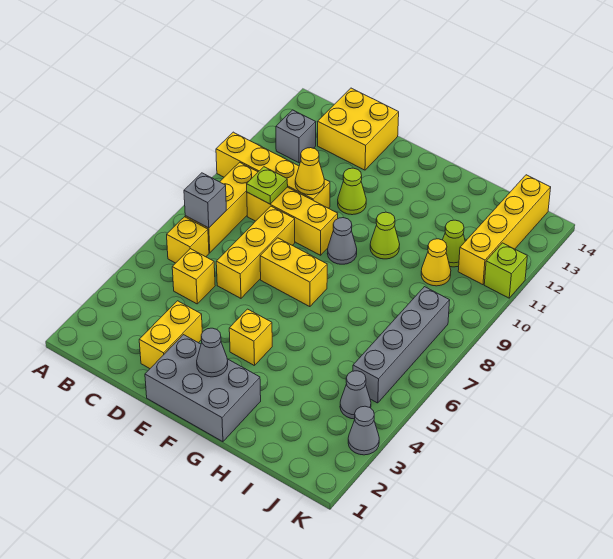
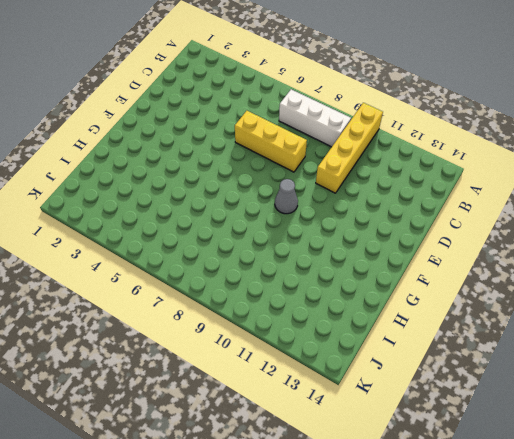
white brick B7:B9 level 1 -> yellow brick B7:B9 level 1
none -> yellow brick B6 level 1
none -> grey brick B12 level 1
none -> yellow brick C5 level 1

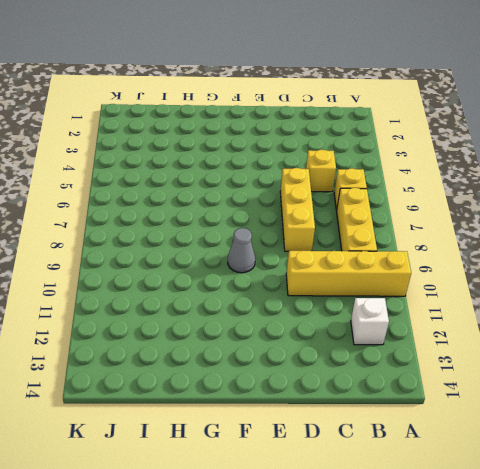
white brick B12 level 1 -> grey brick B12 level 1
none -> yellow brick C9:E9 level 1
none -> yellow brick C13:D14 level 1
none -> yellow brick D2:D3 level 1

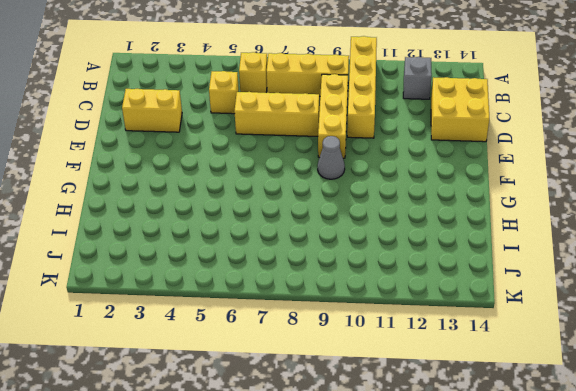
none -> grey brick E1:G2 level 1
none -> yellow brick E7:F7 level 1
none -> lime cone E11 level 1

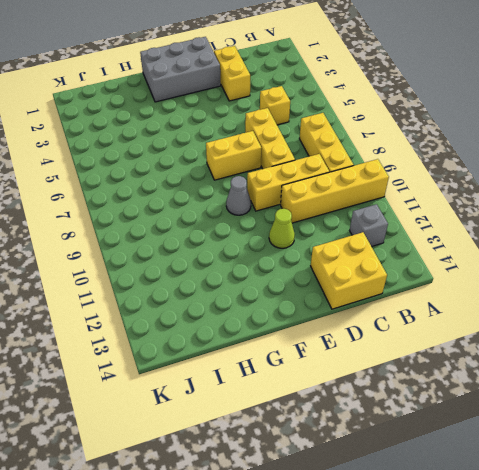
none -> yellow brick B6 level 1
none -> yellow brick F4 level 1
none -> lime cone G10 level 1

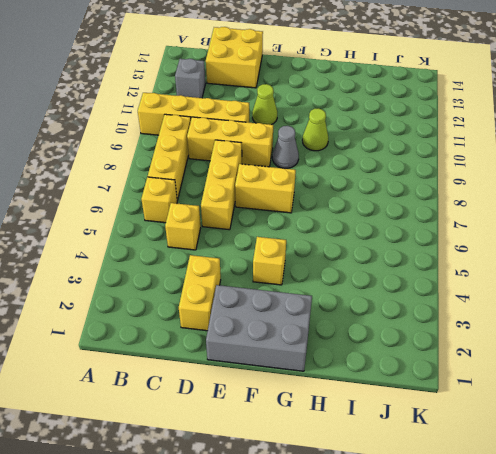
none -> yellow cone I10 level 1
none -> lime cone I11 level 1
none -> grey cone J4 level 1

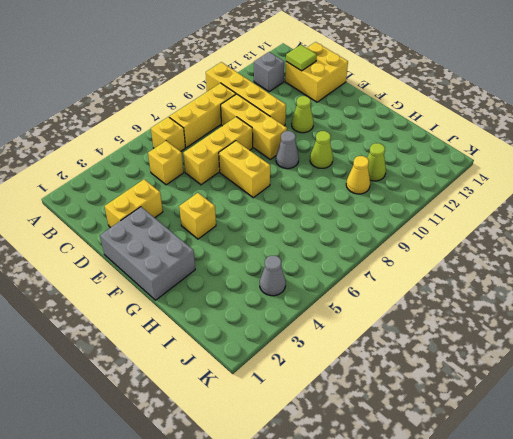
lime tile C13 level 2 -> none
none -> grey brick J5:J8 level 1
none -> yellow brick J11:J14 level 1
none -> grey cone K3 level 1

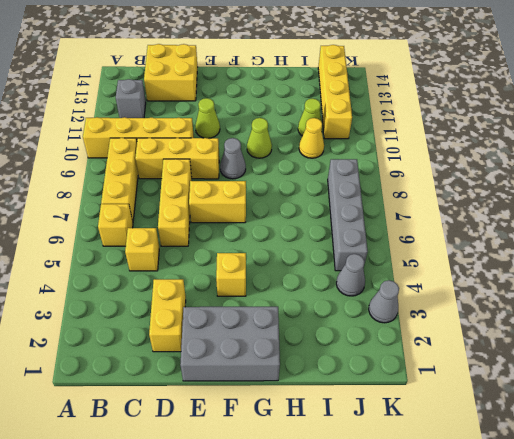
none -> lime brick K11 level 1
none -> grey brick B7 level 2
none -> lime plate C9 level 2

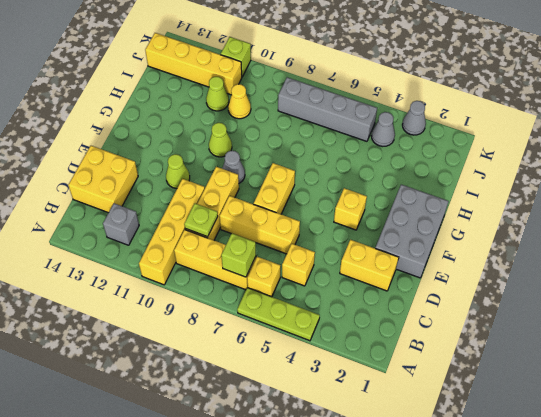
lime plate A4:A6 level 1 -> none
lime brick B7 level 2 -> grey brick B7 level 2
none -> yellow cone D10 level 2
none -> grey cone F2 level 2

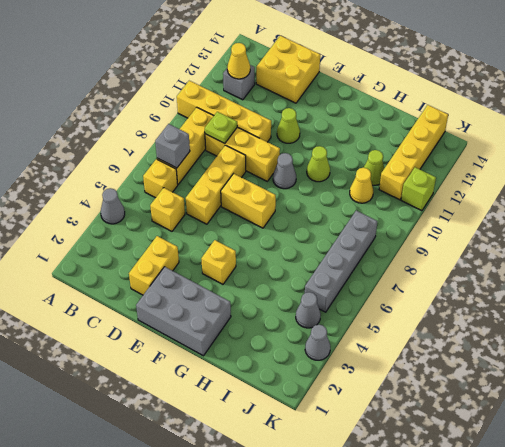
grey cone A4 level 1 -> grey cone F2 level 2
yellow cone B12 level 2 -> yellow cone D10 level 2

